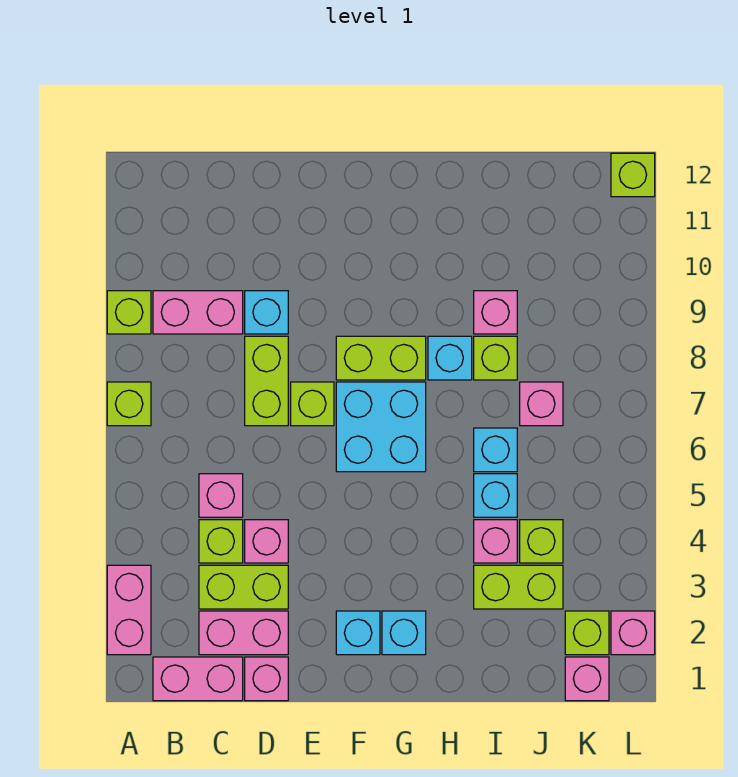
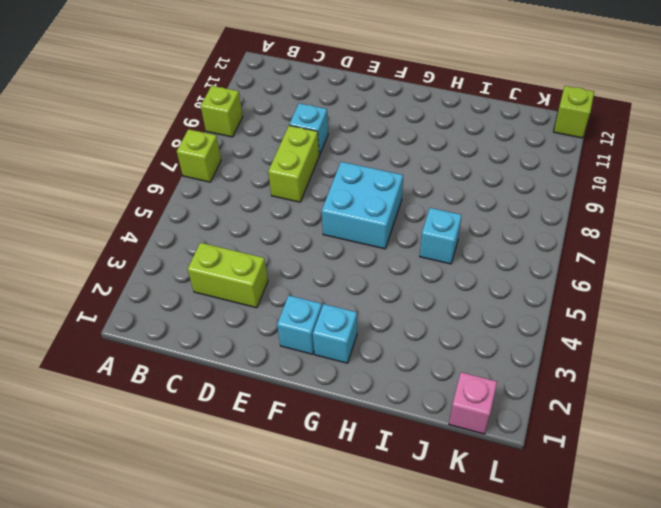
none -> pink brick A2:A3 level 1
none -> pink brick B1:C1 level 1
none -> pink brick B9:C9 level 1
none -> pink brick C2:D2 level 1

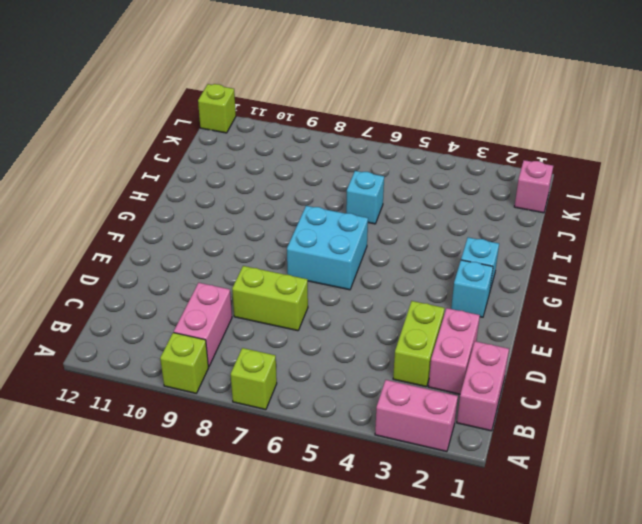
none -> lime brick C4 level 1
none -> pink brick C5 level 1
none -> pink brick D1 level 1
none -> pink brick D4 level 1

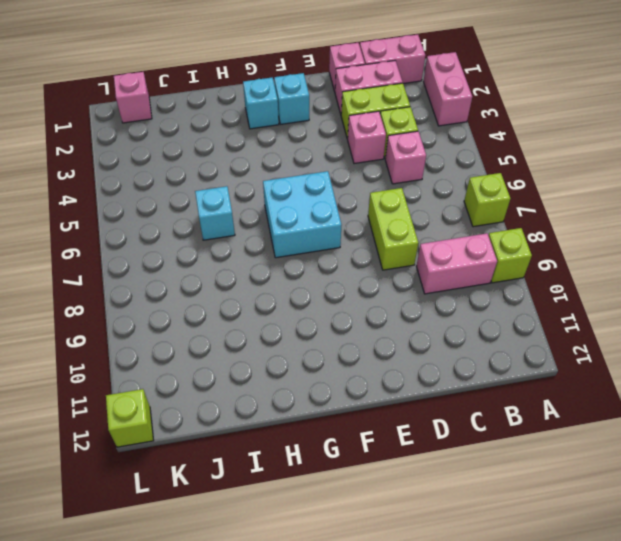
none -> cyan brick D9 level 1
none -> lime brick E7 level 1
none -> lime brick F8:G8 level 1
none -> cyan brick H8 level 1

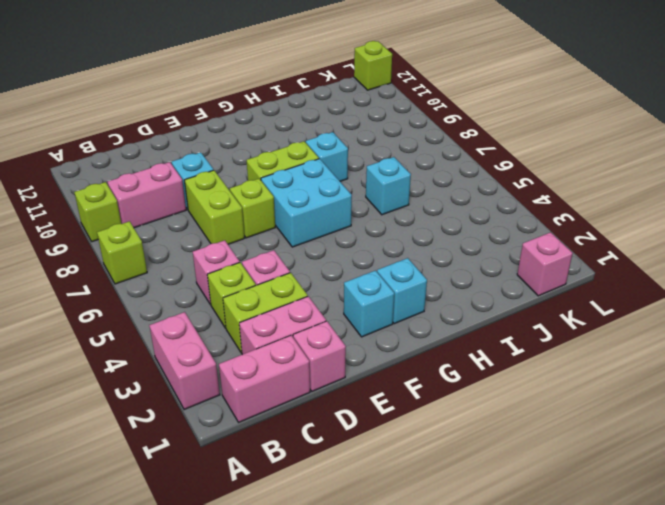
none -> lime brick I3:J3 level 1
none -> pink brick I4 level 1
none -> cyan brick I5 level 1
none -> lime brick I8 level 1

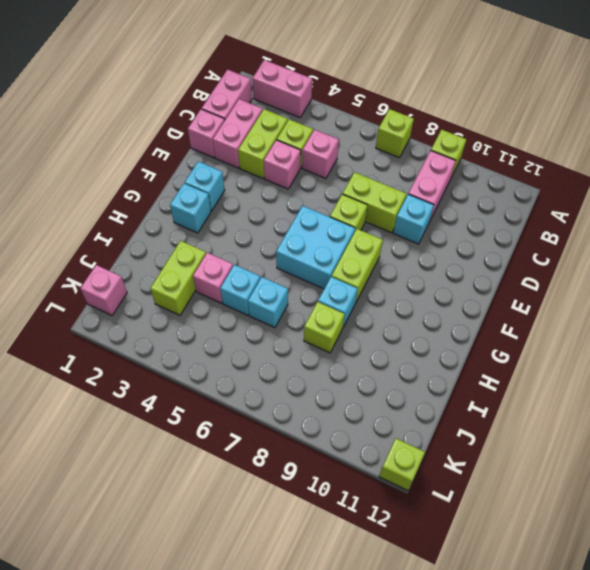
none -> pink brick I9 level 1
none -> lime brick J4 level 1
none -> pink brick J7 level 1
none -> lime brick K2 level 1

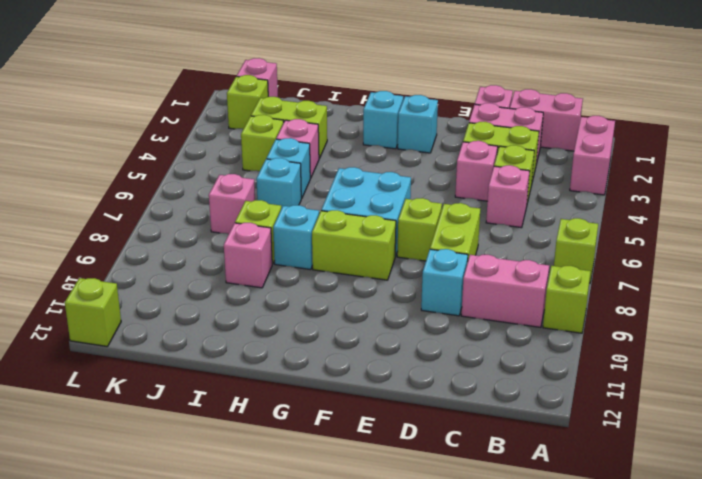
none -> pink brick L2 level 1

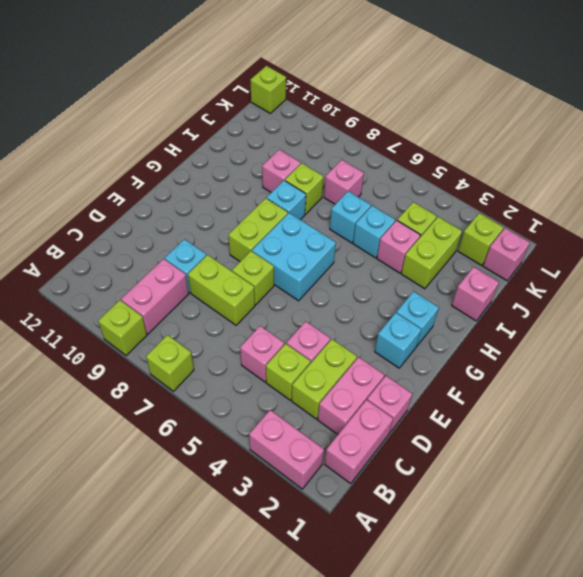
pink brick I1 level 1 -> pink brick L2 level 1

